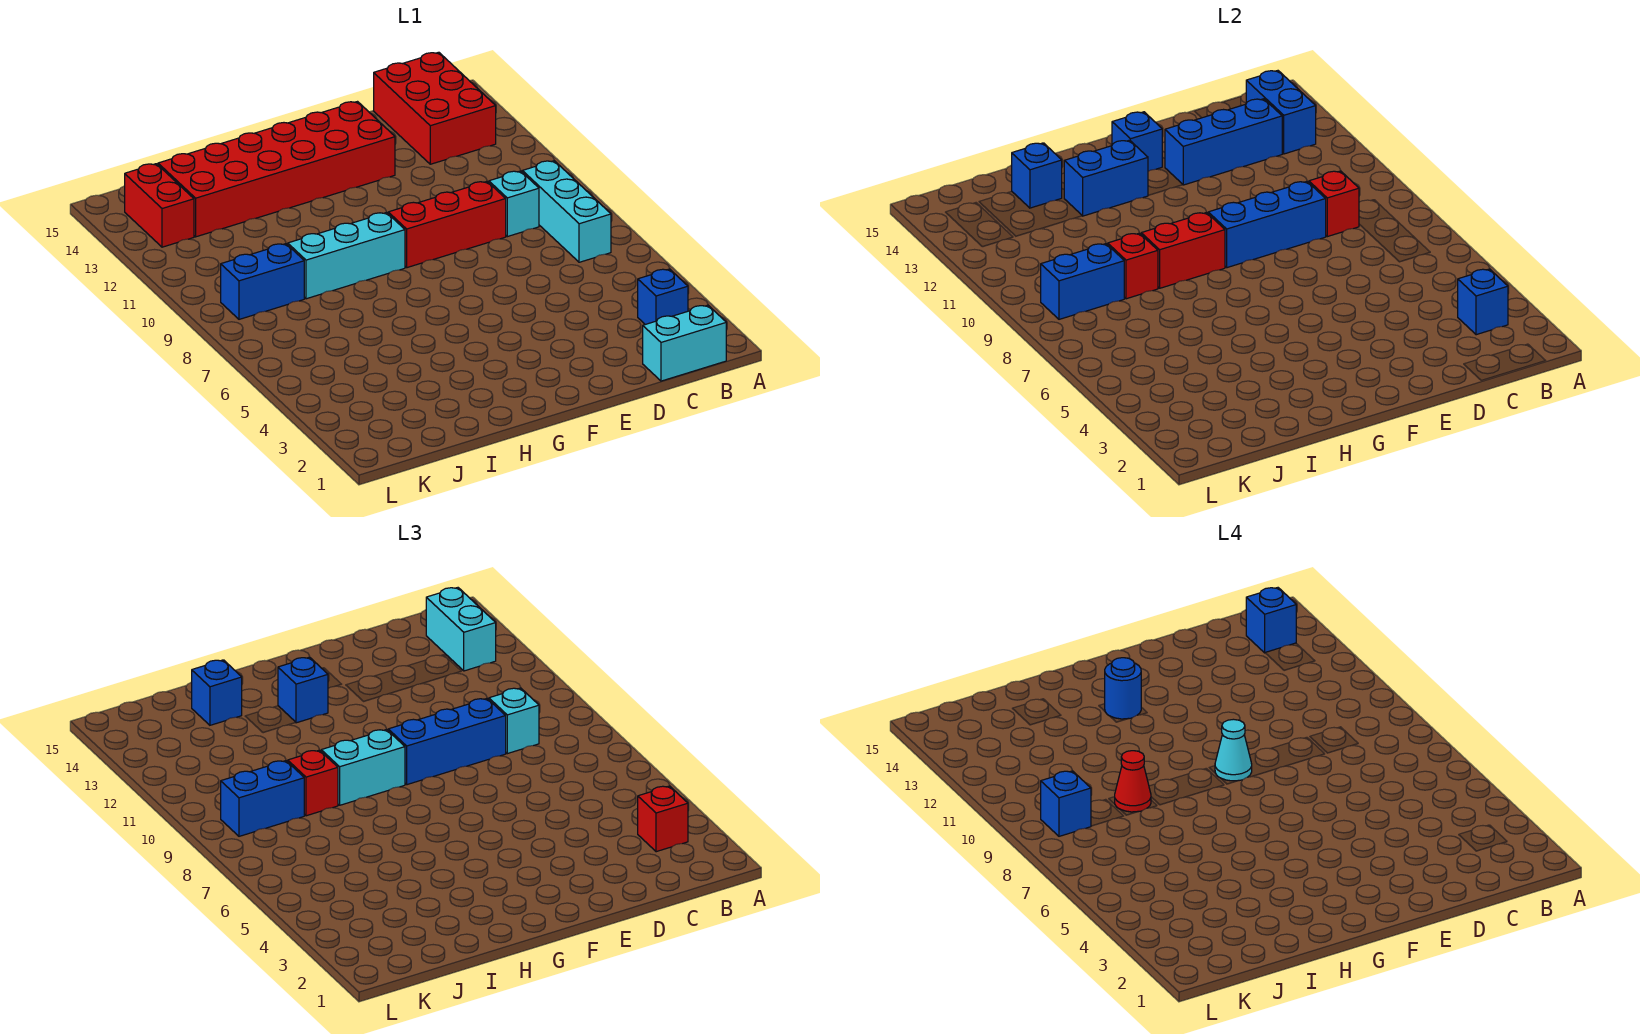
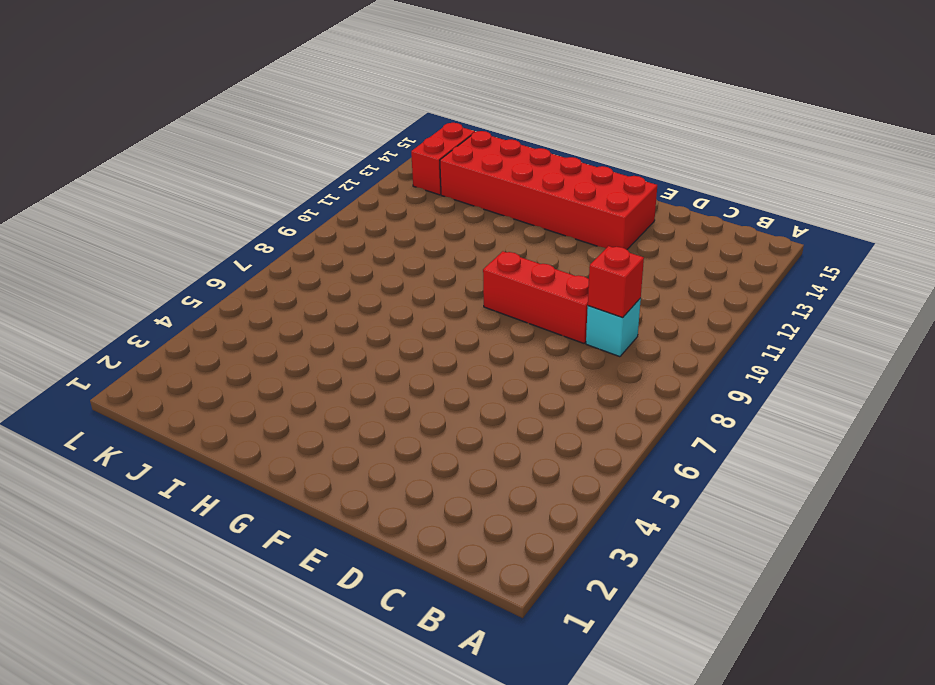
none -> cyan brick B1:C1 level 1
none -> blue brick B3 level 1
none -> cyan brick B7:B9 level 1
none -> red brick B13:C15 level 1

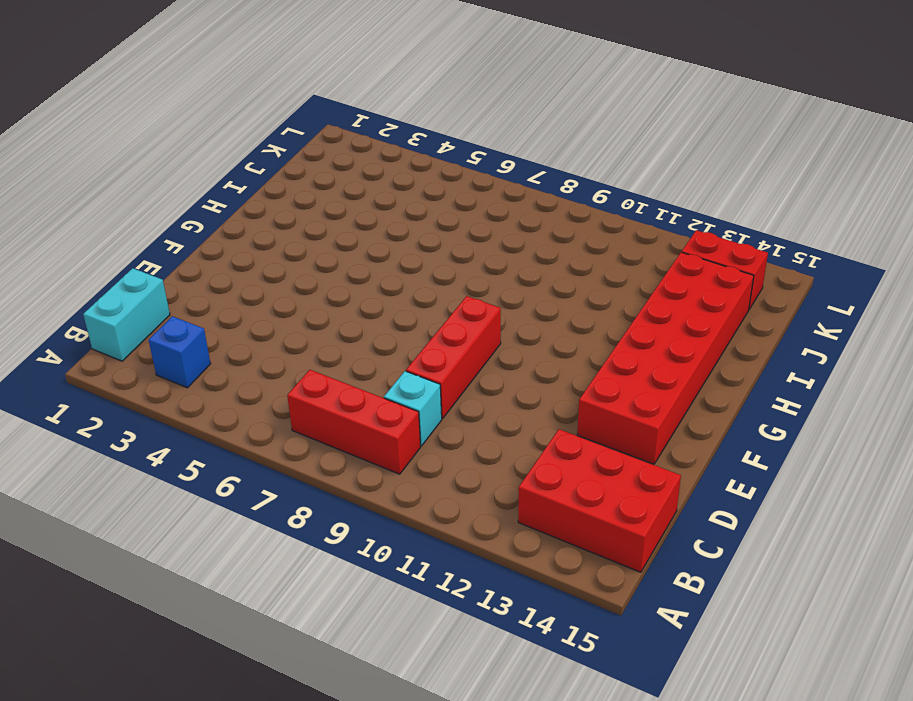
red brick B7:B9 level 1 -> cyan brick B7:B9 level 1
none -> cyan brick G9:I9 level 1
none -> blue brick J9:K9 level 1
none -> blue brick B3 level 2
none -> blue brick B13:B14 level 2

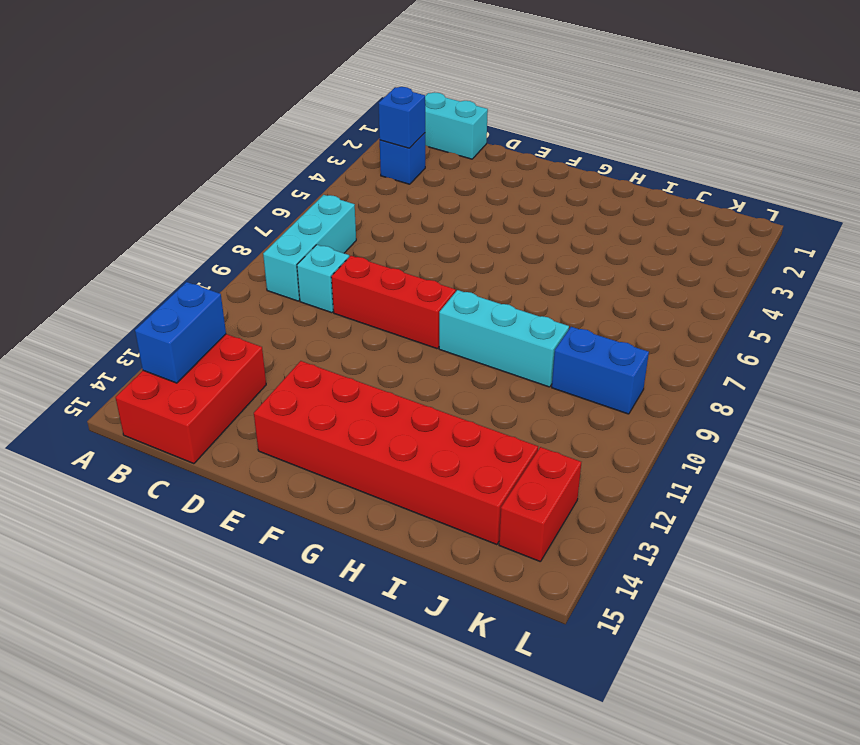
none -> red brick C9 level 2
none -> blue brick C13:E13 level 2
none -> blue brick D9:F9 level 2
none -> blue brick F14 level 2

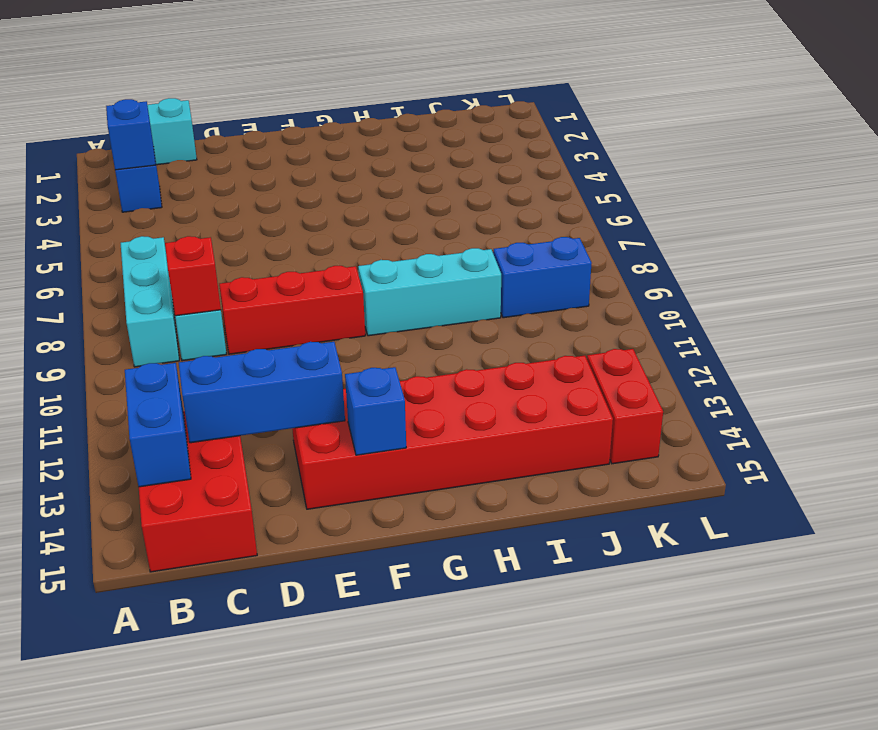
none -> blue brick D9:F9 level 2
none -> red brick G9:H9 level 2
none -> blue brick G13:H13 level 2
none -> red brick I9 level 2

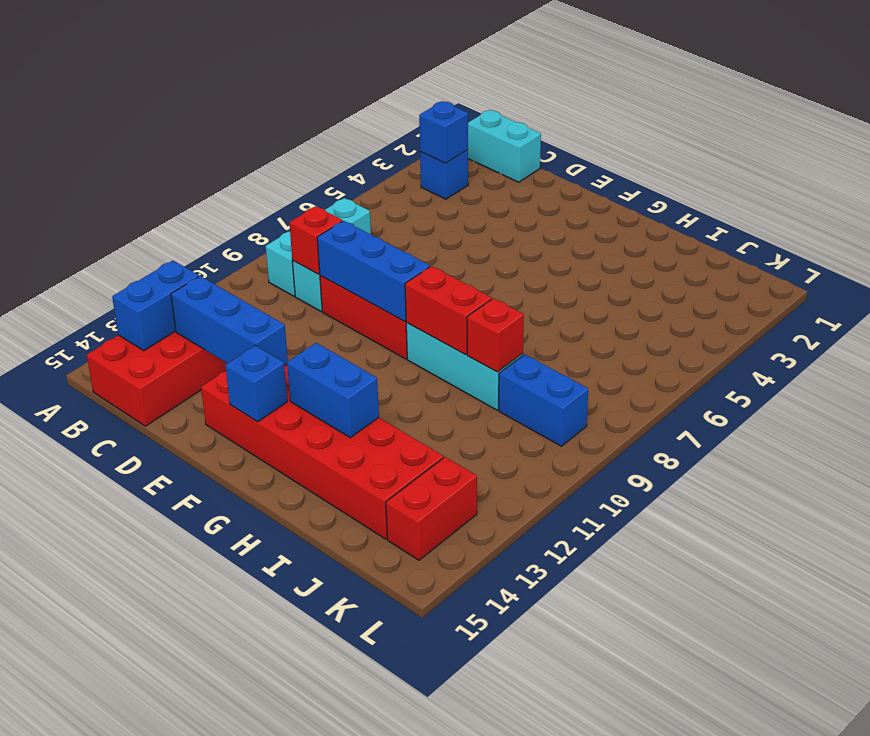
none -> blue brick I14 level 2
none -> blue brick J9:K9 level 2
none -> red brick B3 level 3
none -> cyan brick B13:B14 level 3

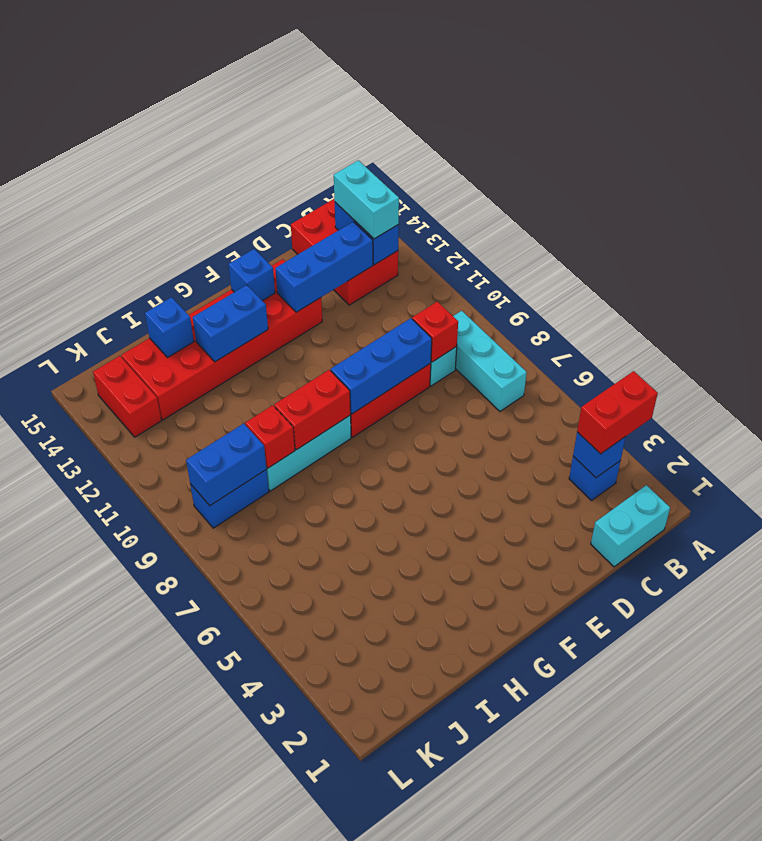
red brick A3:B3 level 3 -> red brick B3 level 3
none -> cyan brick C9 level 3
none -> blue brick D9:F9 level 3
none -> cyan brick G9:H9 level 3
none -> blue brick G13 level 3

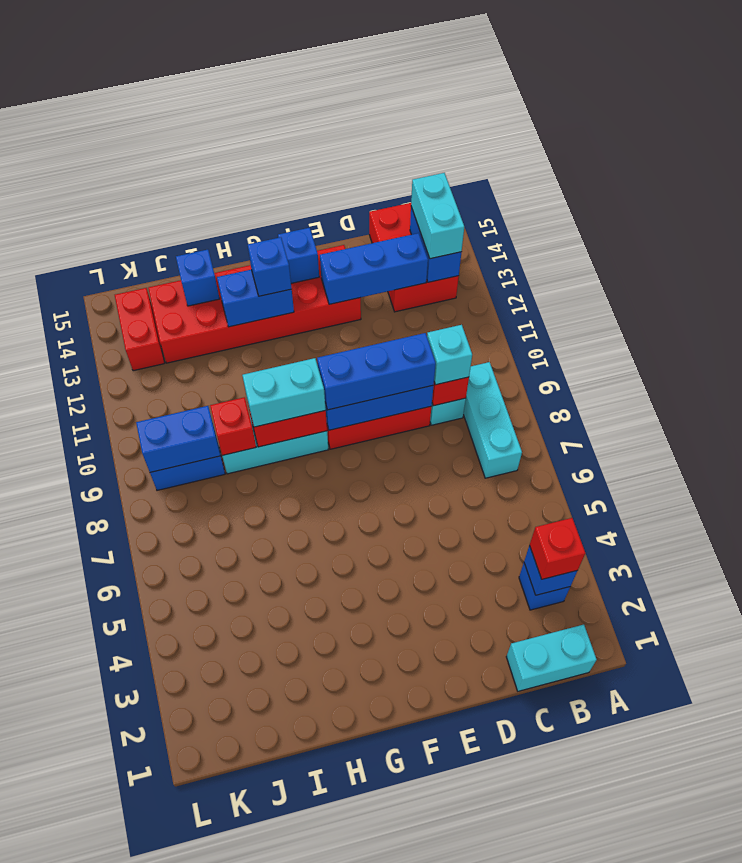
none -> red brick I9 level 3
none -> blue brick I14 level 3
none -> blue brick J9:K9 level 3
none -> blue brick B14 level 4

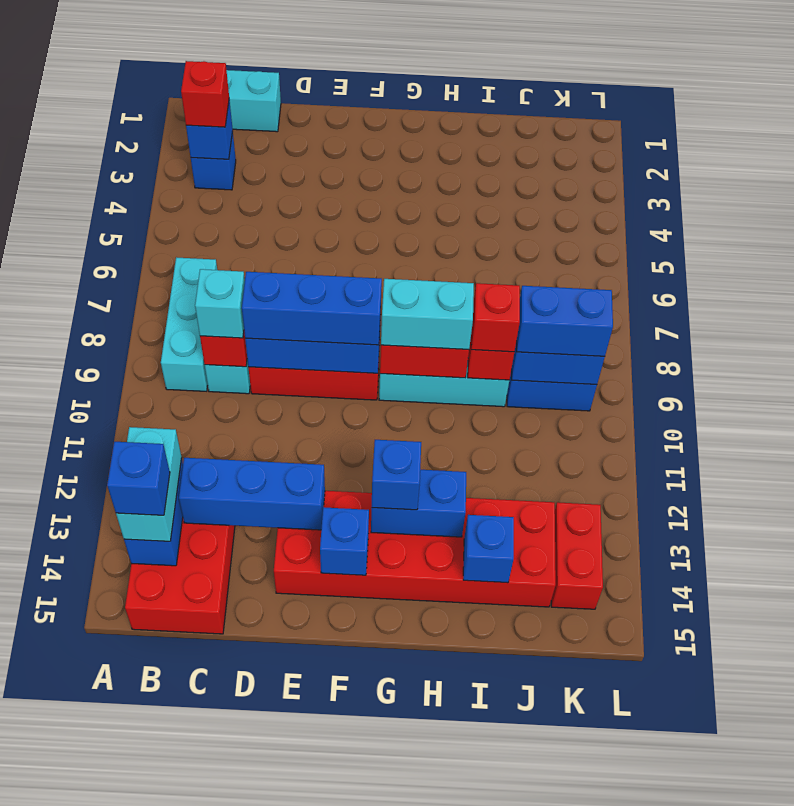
none -> blue brick I14 level 3
none -> cyan cone F9 level 4
none -> blue round brick G13 level 4
none -> red cone I9 level 4

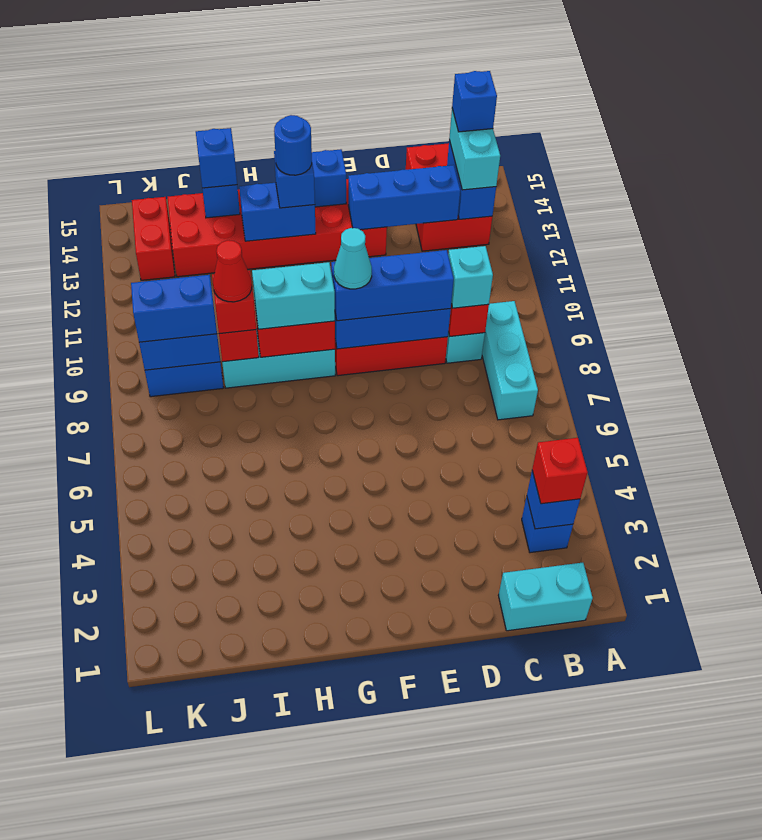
none -> blue brick K9 level 4

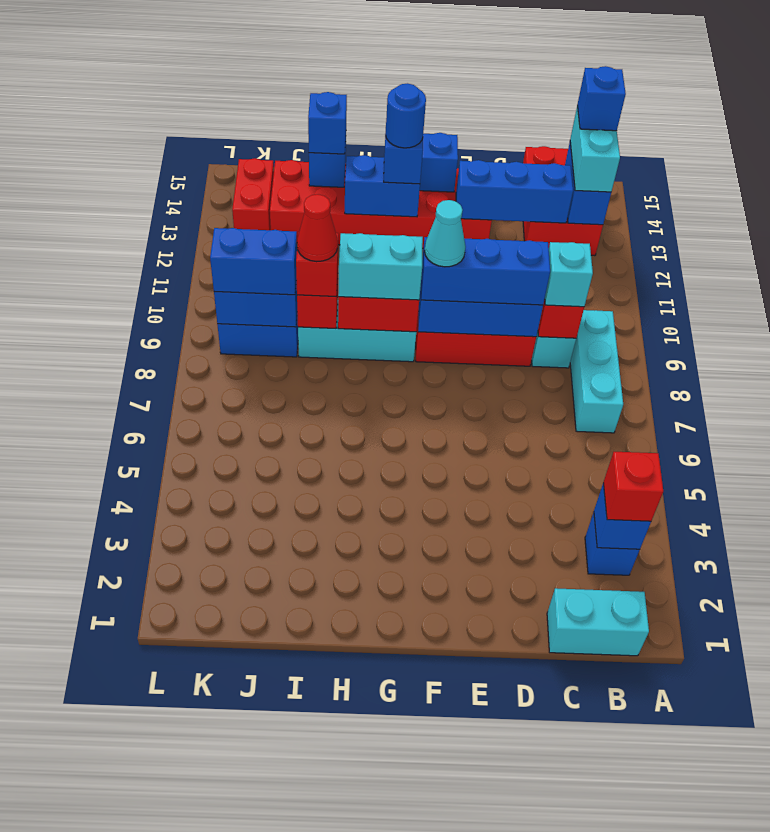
none -> blue brick K9 level 4

